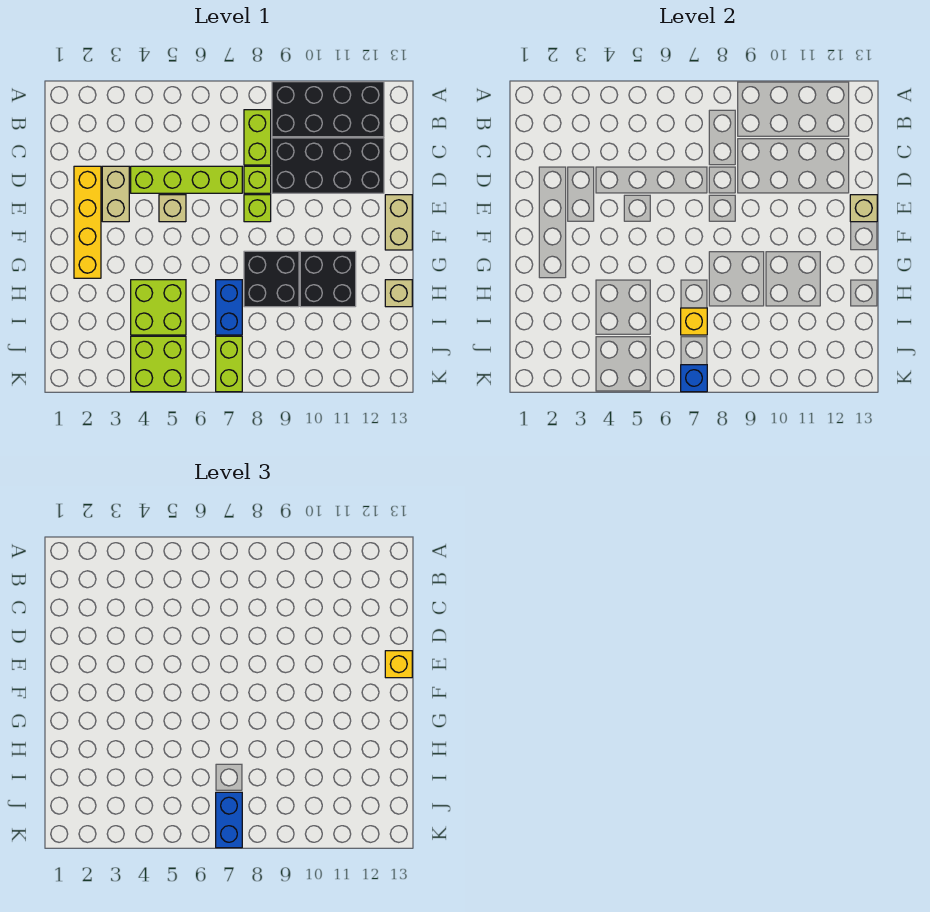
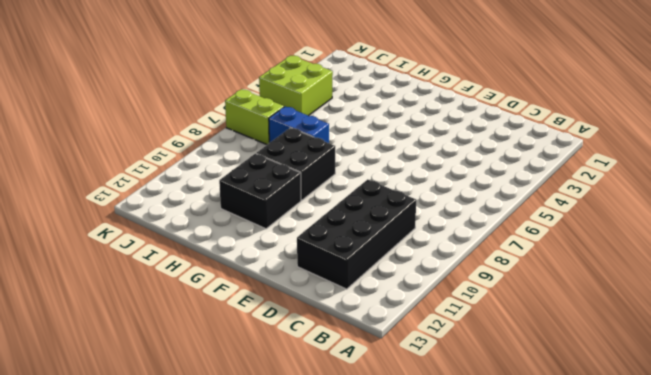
none -> black brick A9:B12 level 1
none -> lime brick B8:C8 level 1
none -> yellow brick D2:G2 level 1

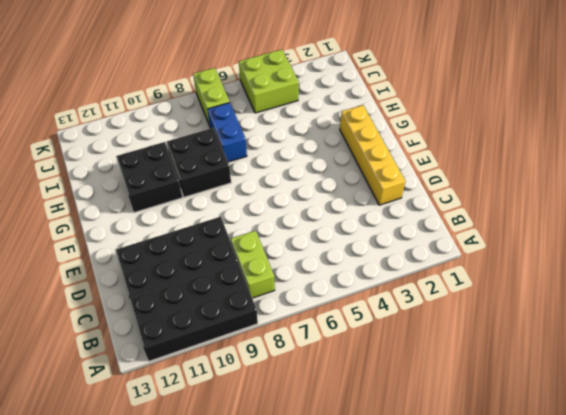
none -> tan brick D3:E3 level 1
none -> lime brick D4:D7 level 1
none -> lime brick D8 level 1

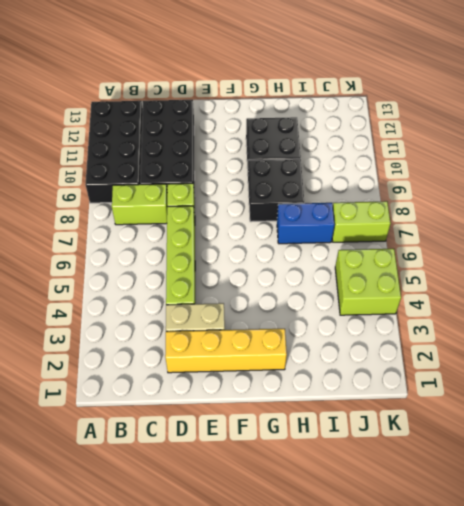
none -> tan brick E5 level 1
none -> lime brick E8 level 1
none -> tan brick E13:F13 level 1

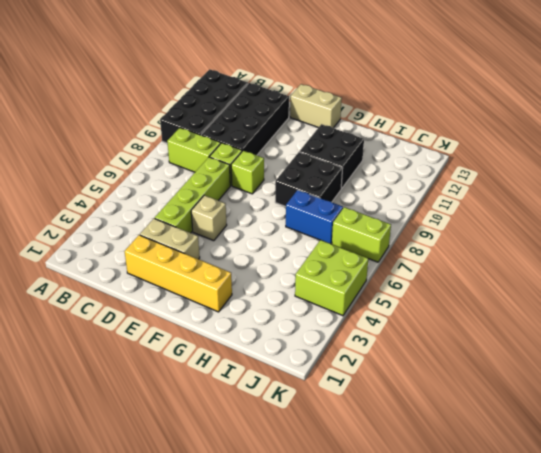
none -> lime brick H4:I5 level 1
none -> tan brick H13 level 1
none -> tan brick E13 level 2

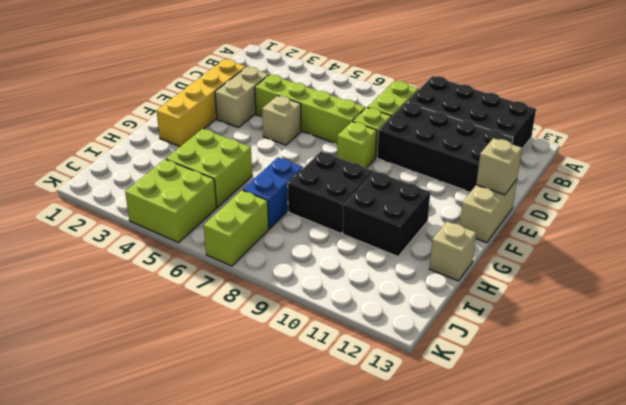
none -> yellow brick I7 level 2
none -> blue brick K7 level 2
none -> yellow brick E13 level 3

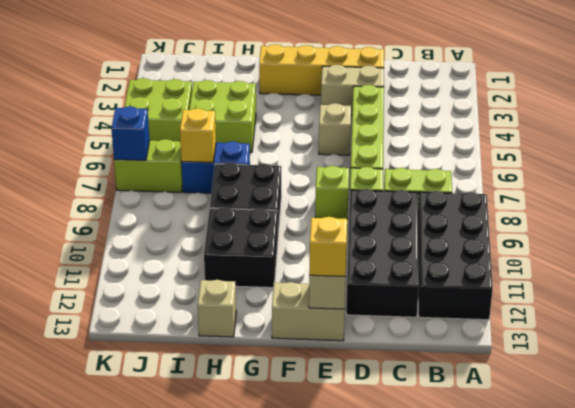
none -> blue brick J7:K7 level 3

